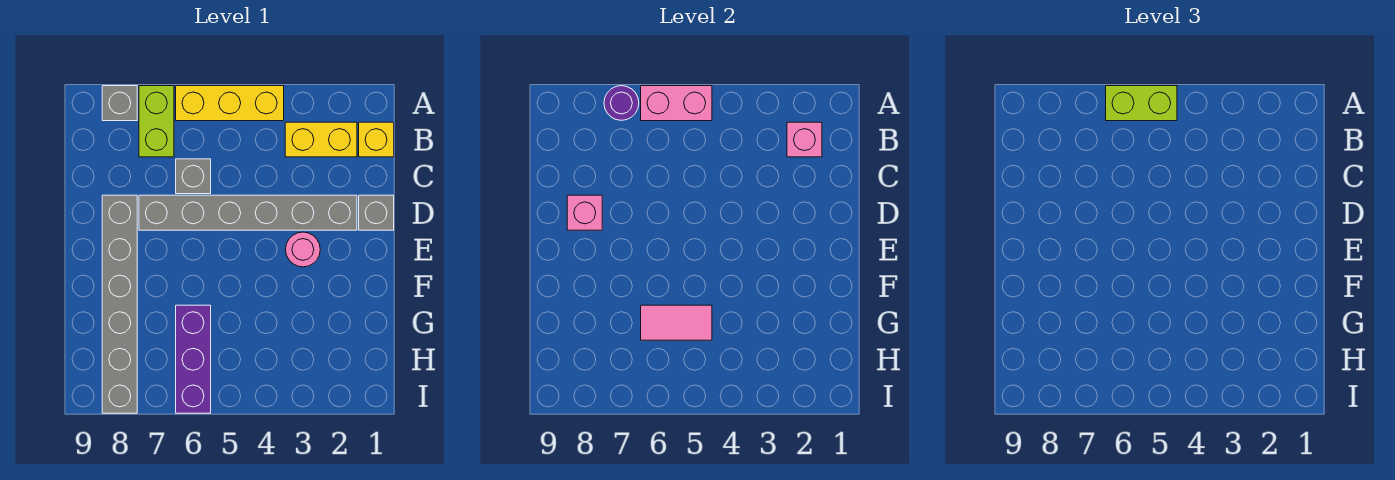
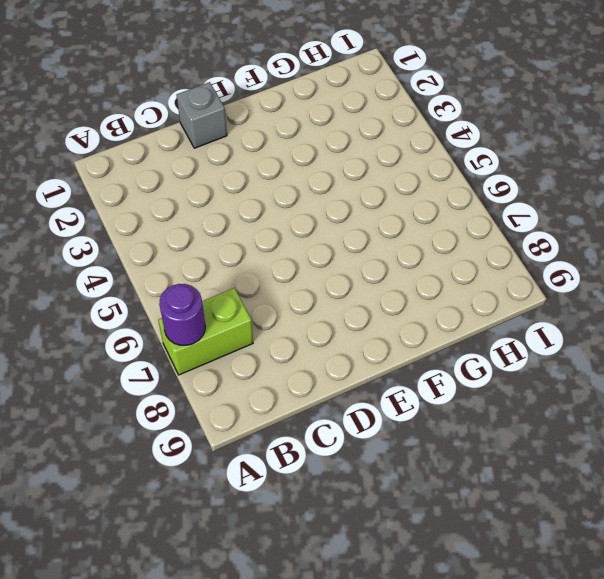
none -> yellow brick A4:A6 level 1
none -> grey brick A8 level 1
none -> yellow brick B1 level 1

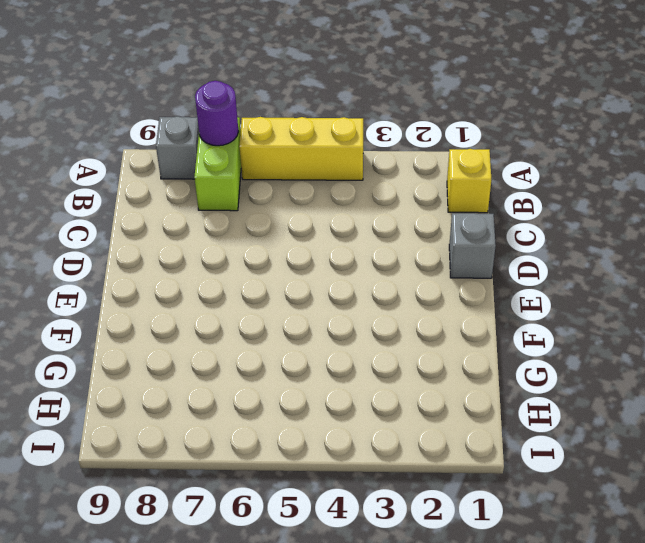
none -> yellow brick B2:B3 level 1
none -> grey brick C6 level 1
none -> grey brick D2:D7 level 1

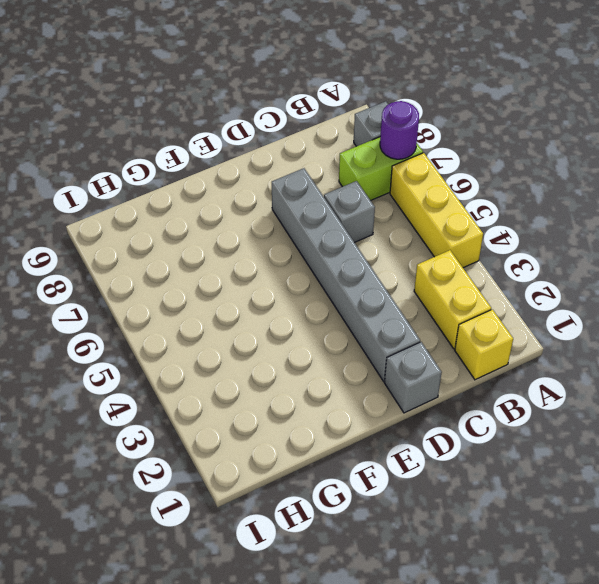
none -> grey brick D8:I8 level 1
none -> pink round brick E3 level 1
none -> purple brick G6:I6 level 1

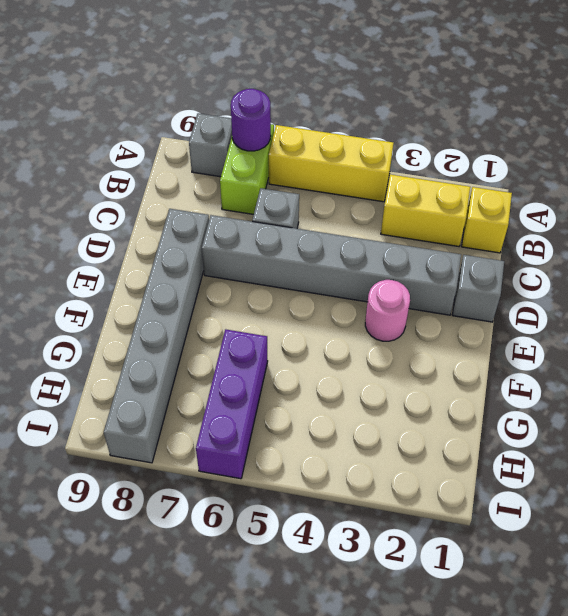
none -> pink brick A5:A6 level 2
none -> pink brick B2 level 2
none -> pink brick D8 level 2

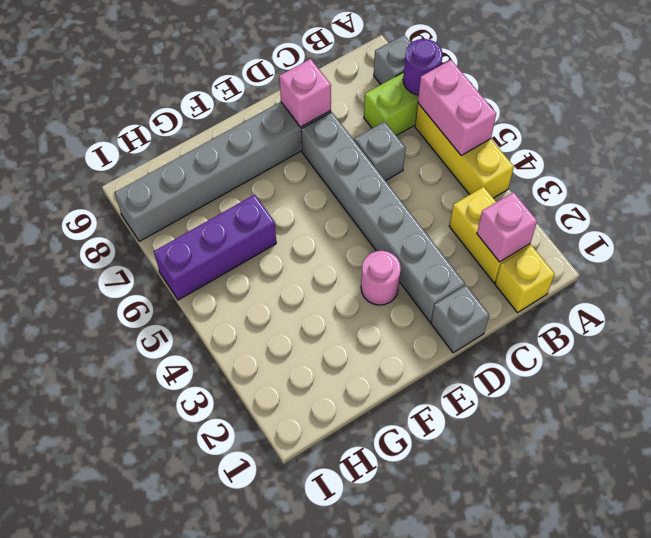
none -> pink tile G5:G6 level 2
none -> lime brick A5:A6 level 3

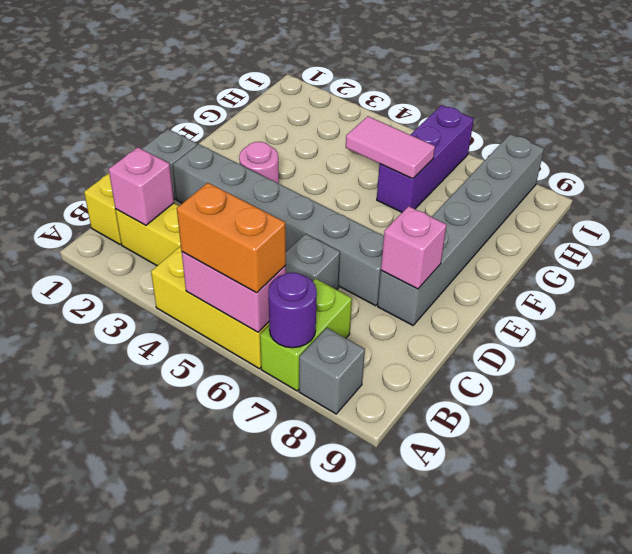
orange brick A5:A6 level 3 -> lime brick A5:A6 level 3

